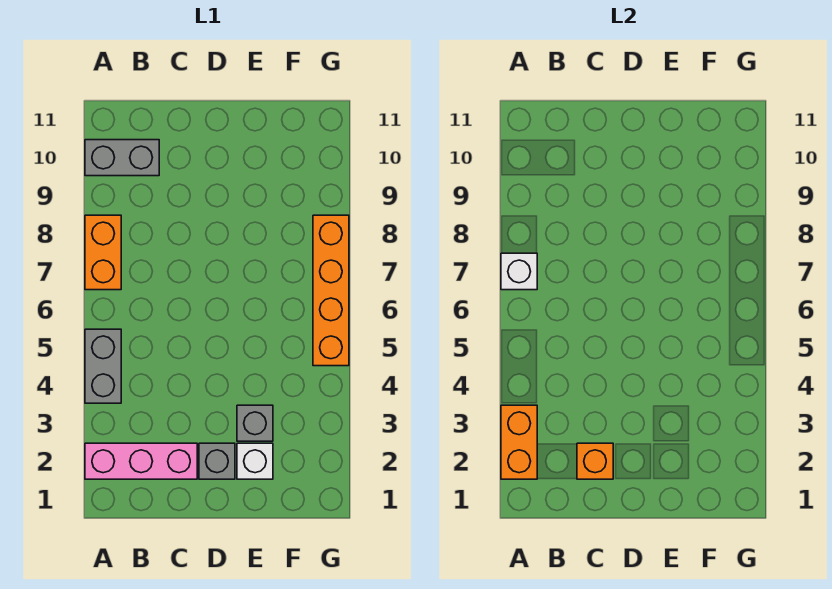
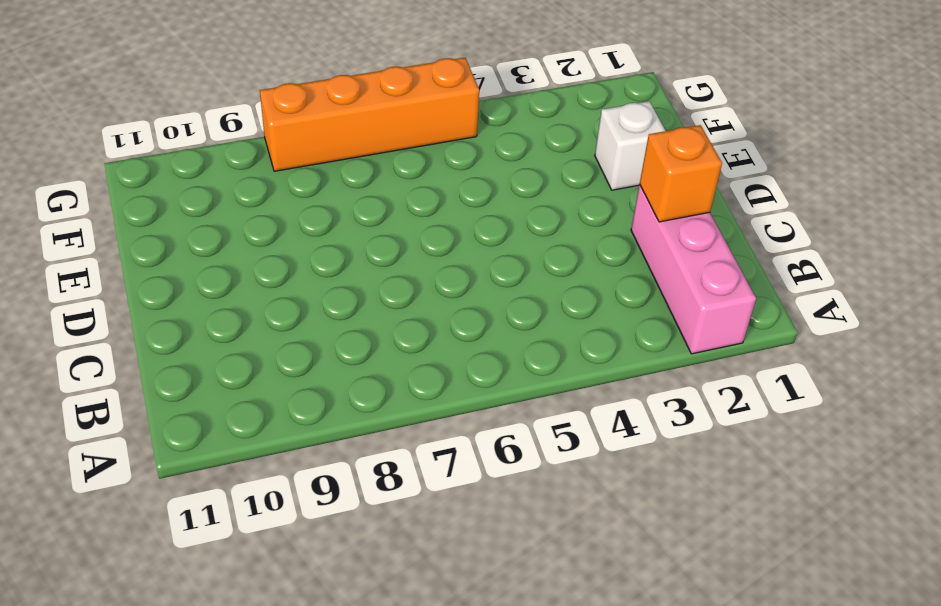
none -> grey brick A4:A5 level 1
none -> orange brick A7:A8 level 1

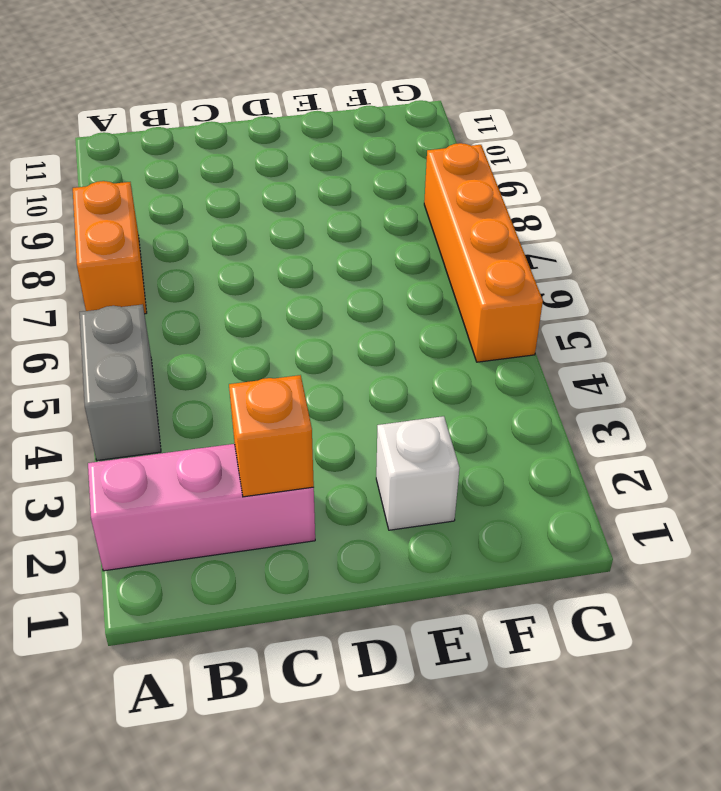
none -> grey brick A10:B10 level 1
none -> grey brick D2 level 1

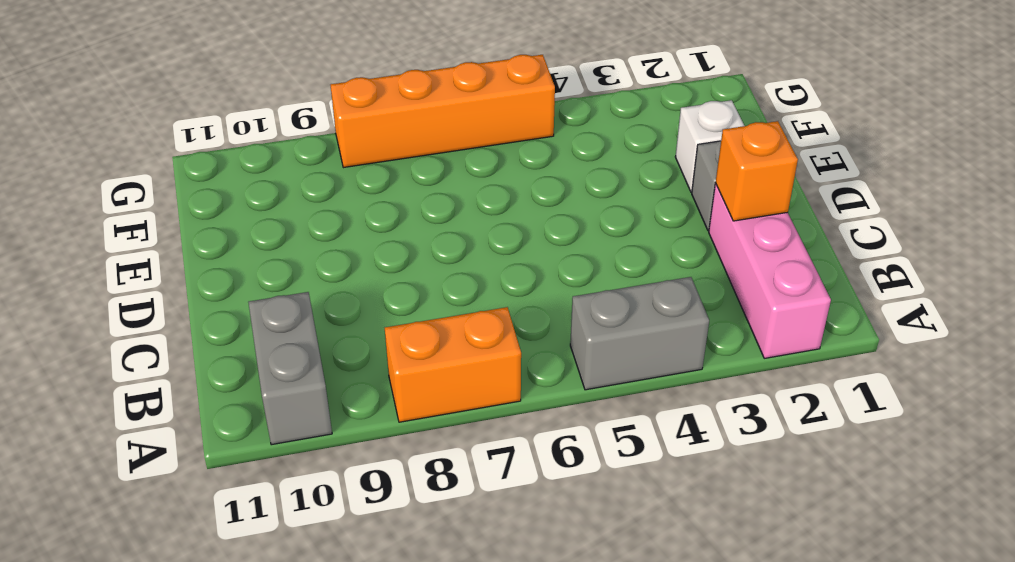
none -> grey brick E3 level 1
none -> orange brick A2:A3 level 2

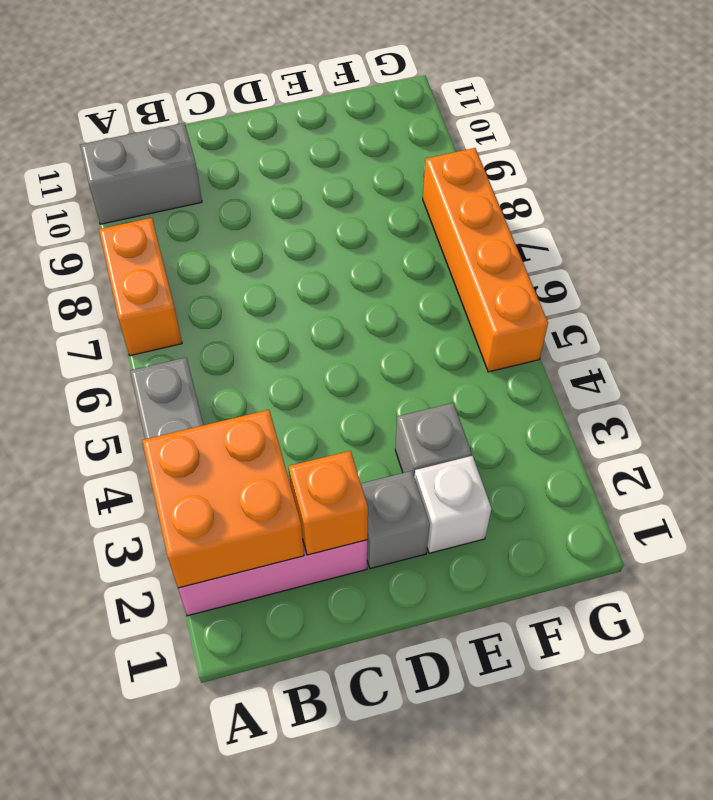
orange brick A2:B3 level 2 -> orange brick A2:A3 level 2
none -> white brick A7 level 2

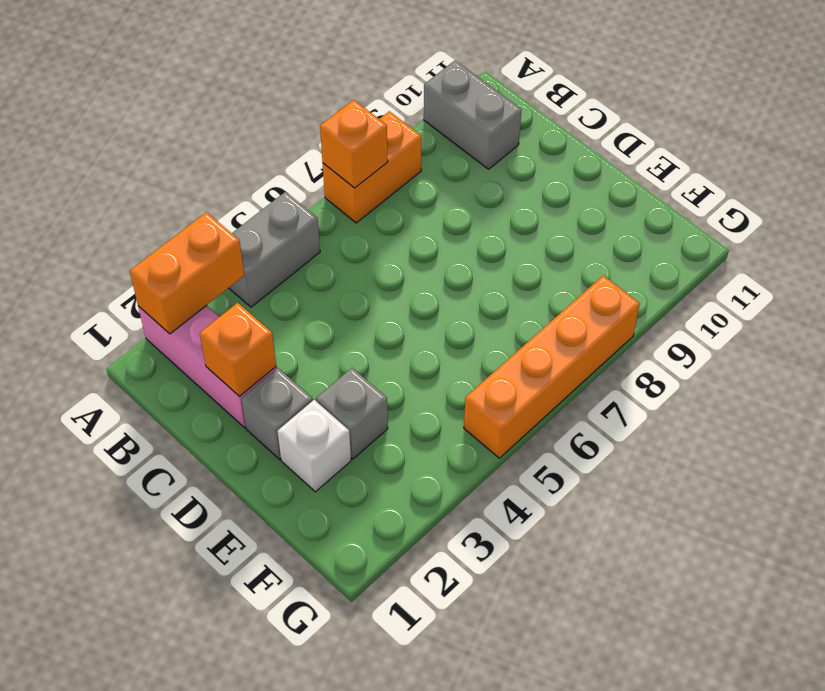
orange brick A7 level 2 -> white brick A7 level 2

